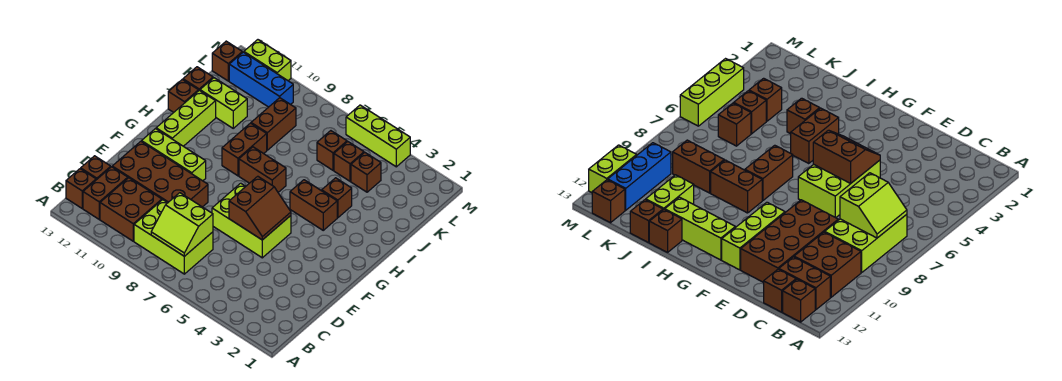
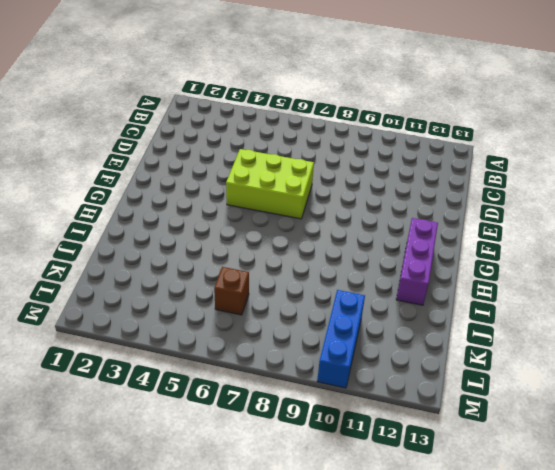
purple brick G12:I12 level 1 -> lime brick G12:I12 level 1
blue brick K10:M10 level 1 -> blue brick L10:L12 level 1
none -> lime brick B7:C9 level 1
none -> brown brick B10:C11 level 1
none -> brown brick B12:C12 level 1

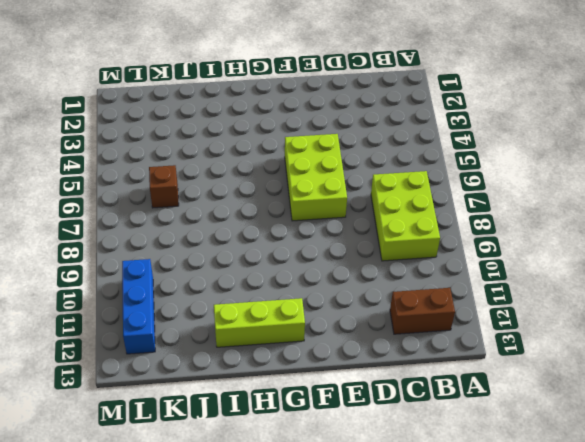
none -> brown brick B10:C11 level 1
none -> brown brick B13 level 1
none -> brown brick C13 level 1

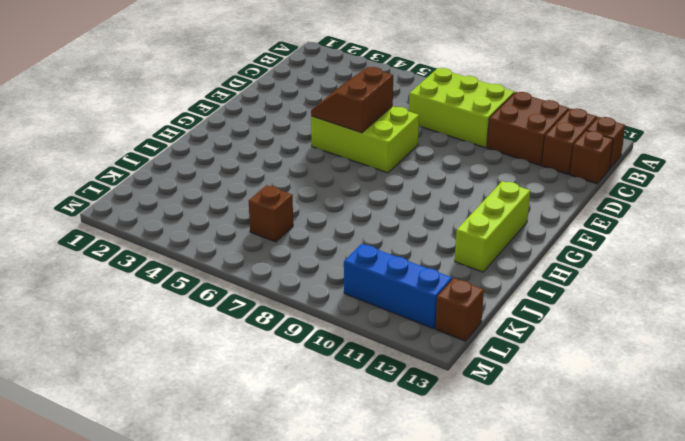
none -> brown brick D9:E12 level 1
none -> lime brick F10:F12 level 1
none -> brown brick H4:H5 level 1

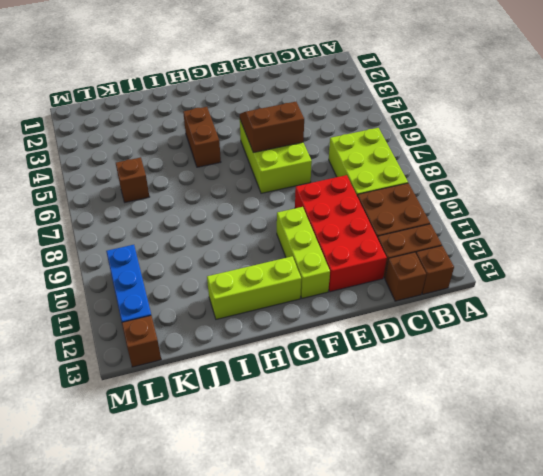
red brick D9:E12 level 1 -> brown brick D9:E12 level 1
none -> brown brick H7:H8 level 1
none -> brown brick H9:I9 level 1
none -> brown brick I4 level 1

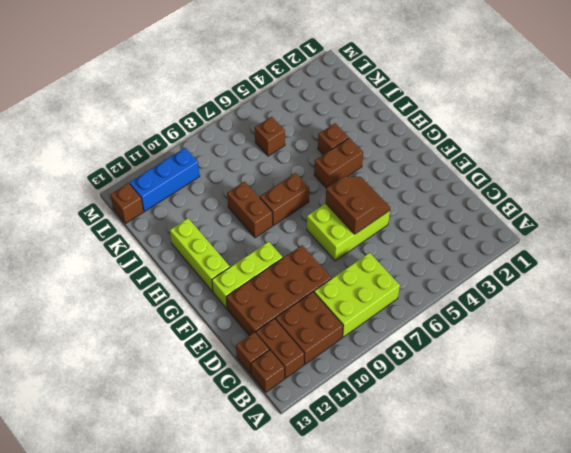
none -> brown brick I13 level 1
none -> brown brick J9:K9 level 1
none -> lime brick J11:J12 level 1

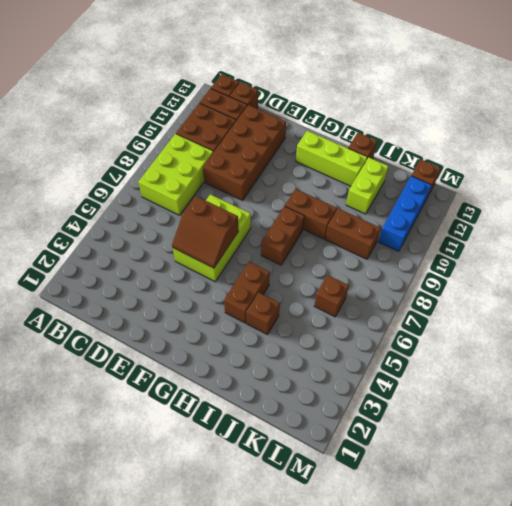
none -> lime brick F10:F12 level 1
none -> brown brick J13 level 1
none -> brown brick K4 level 1

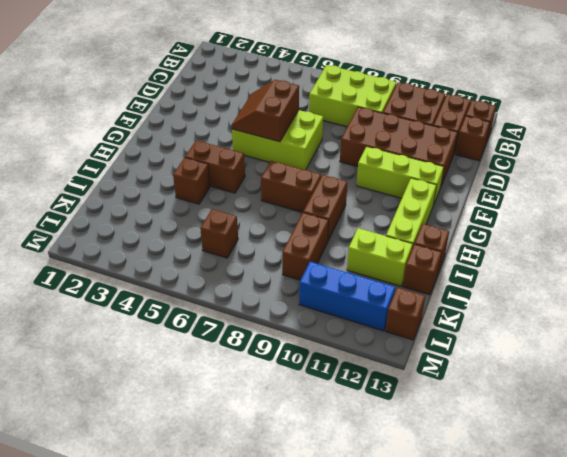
none -> brown brick K4 level 1
none -> brown brick K5 level 1
none -> lime brick M4:M6 level 1

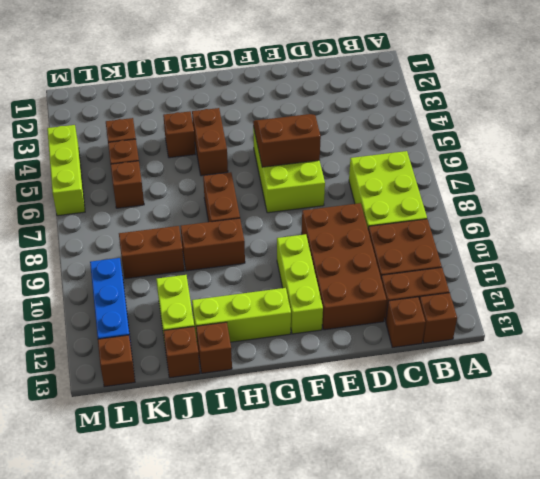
none -> lime brick M11:M12 level 1
none -> lime slope B7:C8 level 2 top C

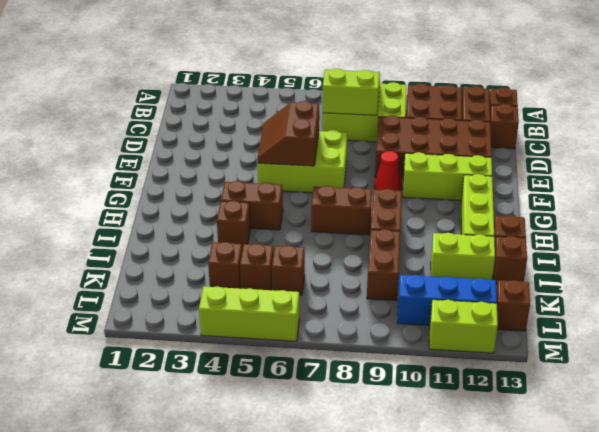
red cone F9 level 1 -> none

